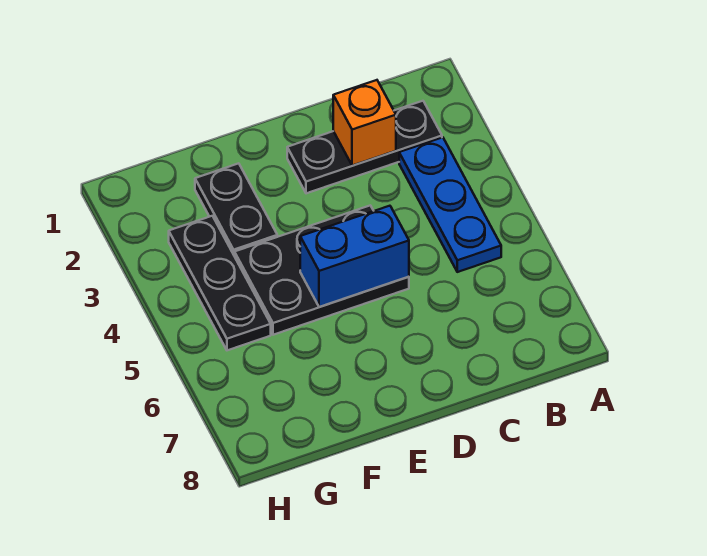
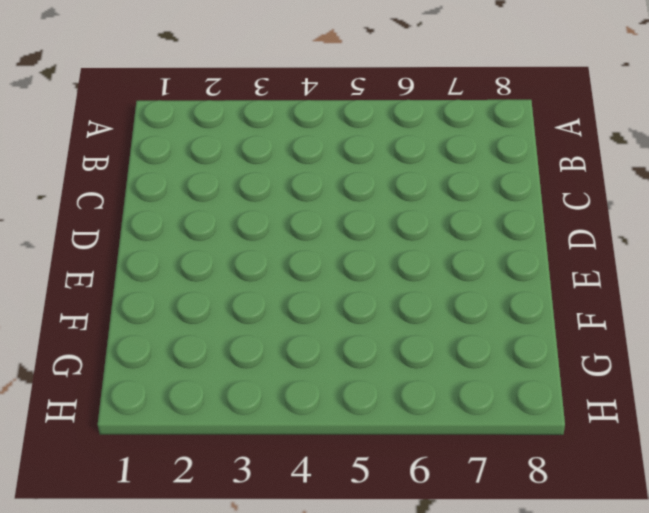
none -> black plate B2:D2 level 1
none -> blue plate B3:B5 level 1

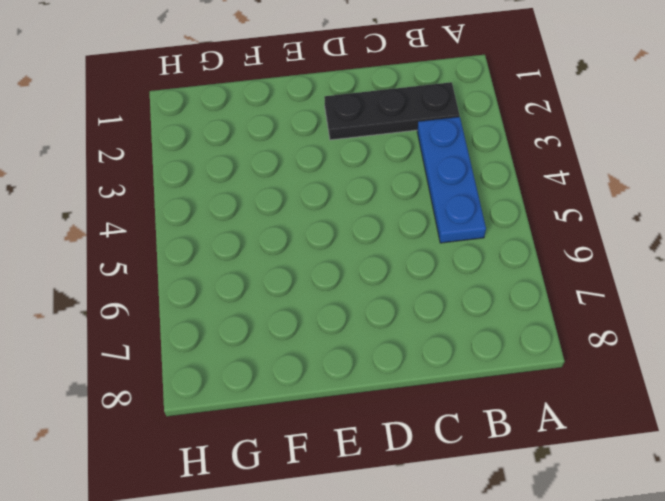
none -> black plate D4:F5 level 1
none -> black plate F2:F3 level 1

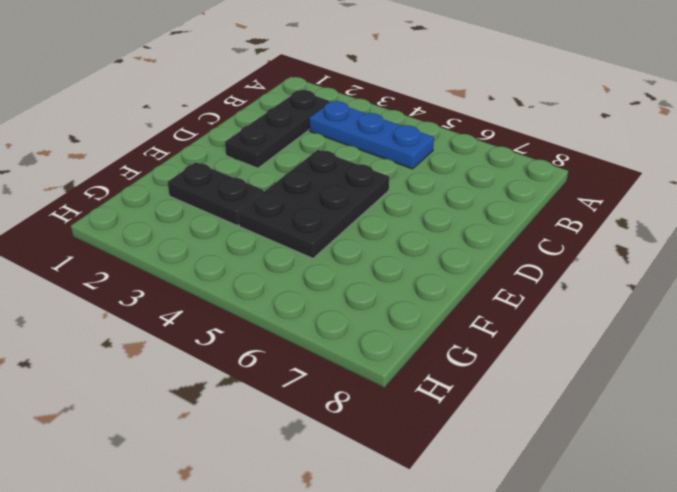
none -> black plate G3:G5 level 1
none -> orange brick C2 level 2

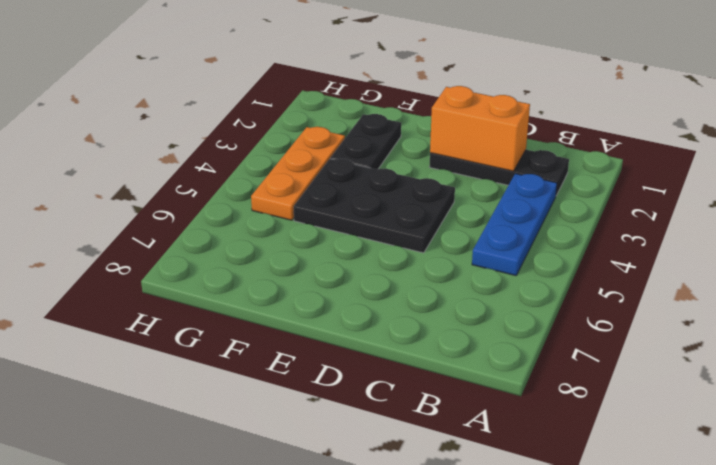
orange brick C2:D2 level 2 -> orange brick C2 level 2
orange plate G3:G5 level 1 -> black plate G3:G5 level 1
none -> blue brick D5:E5 level 2

